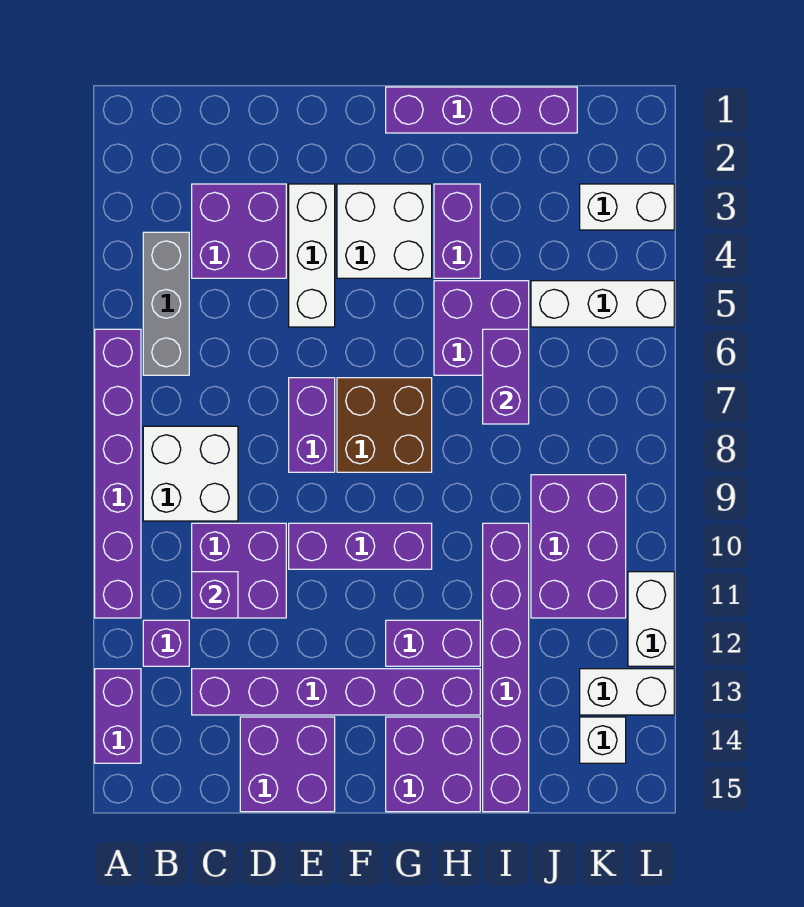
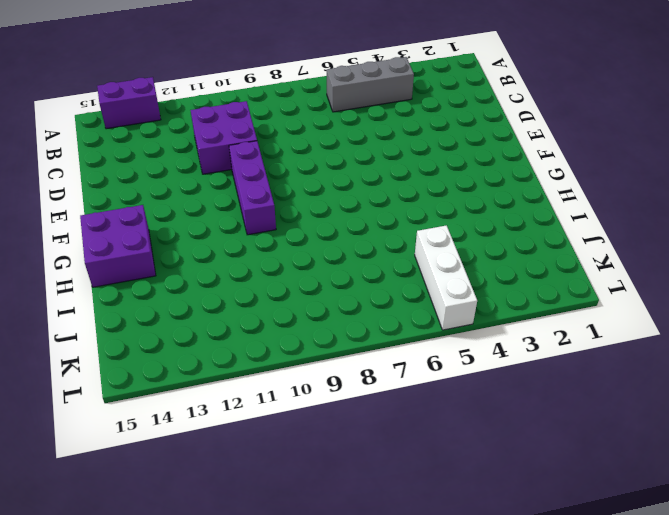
none -> purple brick A6:A11 level 1
none -> white brick B8:C9 level 1
none -> purple brick B12 level 1

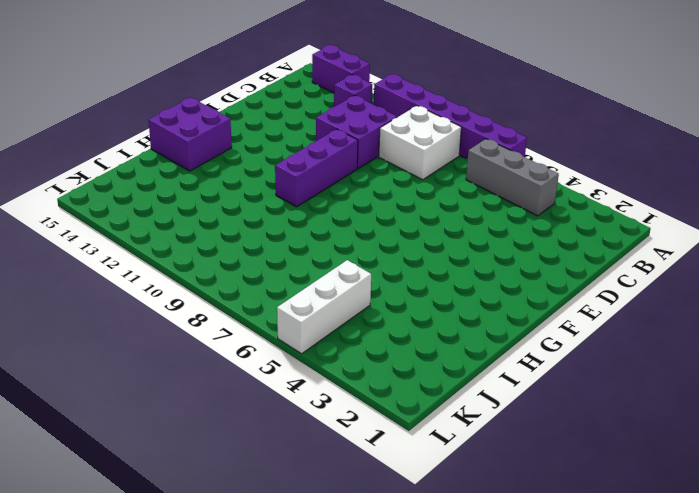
none -> purple brick C3:D4 level 1
none -> purple brick C13:H13 level 1
none -> purple brick D14:E15 level 1

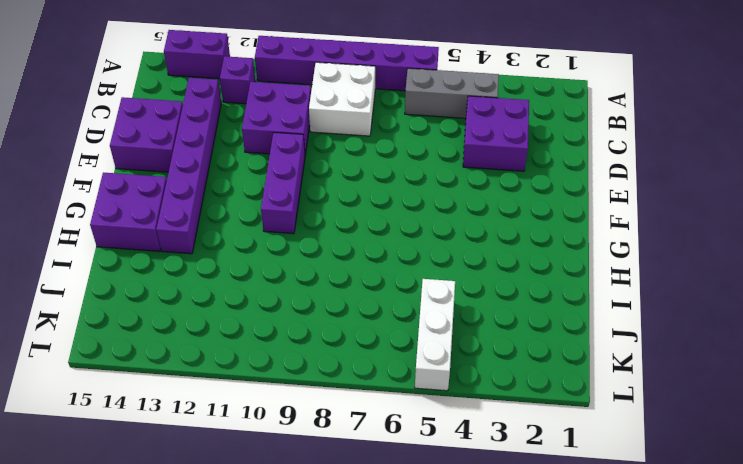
none -> white brick E3:E5 level 1
none -> purple brick E7:E8 level 1
none -> white brick F3:G4 level 1

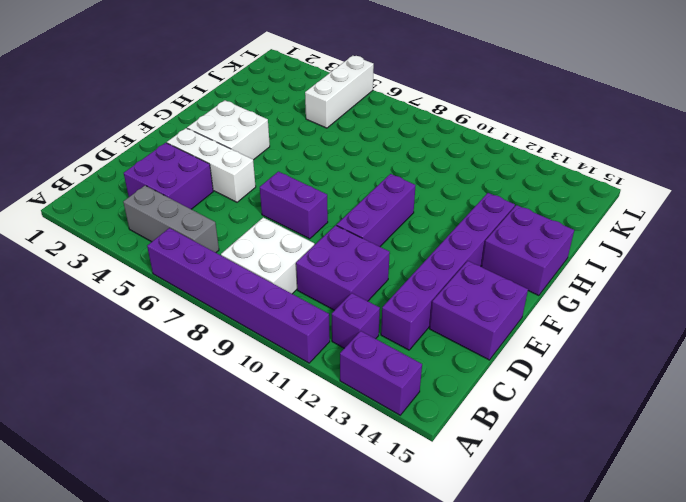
none -> brown brick F7:G8 level 1
none -> purple brick G1:J1 level 1
none -> purple brick G12:H12 level 1

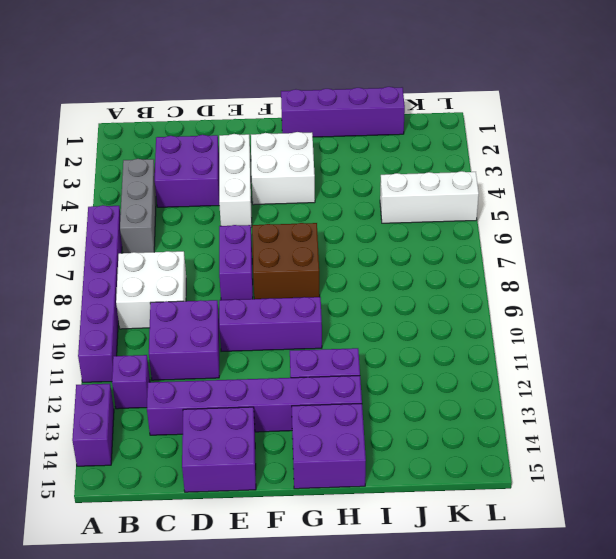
none -> purple brick H3:H4 level 1
none -> purple brick H5:I6 level 1
none -> purple brick I10:I15 level 1

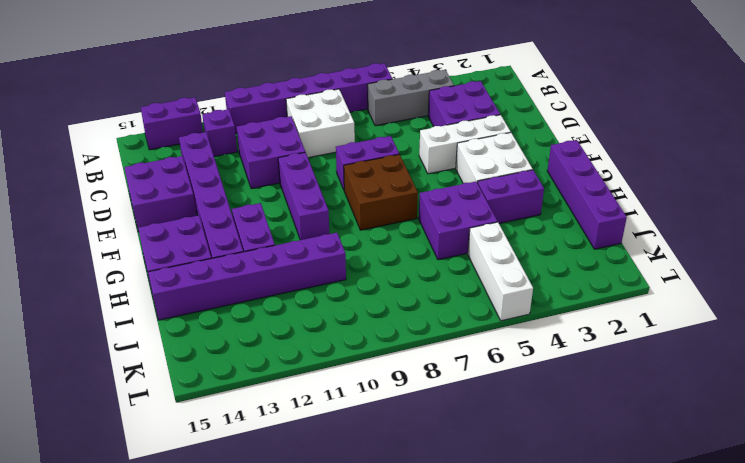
none -> purple brick J9:K11 level 1
none -> white brick K3:L3 level 1
none -> white brick K13:L13 level 1

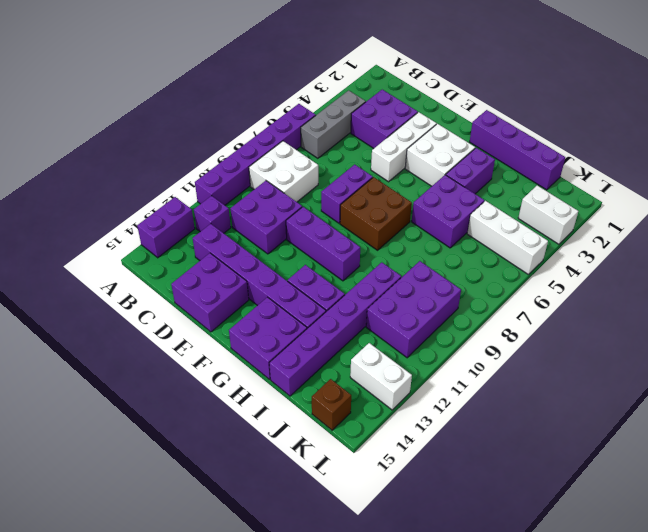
brown brick K15 level 1 -> none
none -> white brick K14 level 1
none -> white brick L11:L12 level 1
none -> purple brick C11 level 2

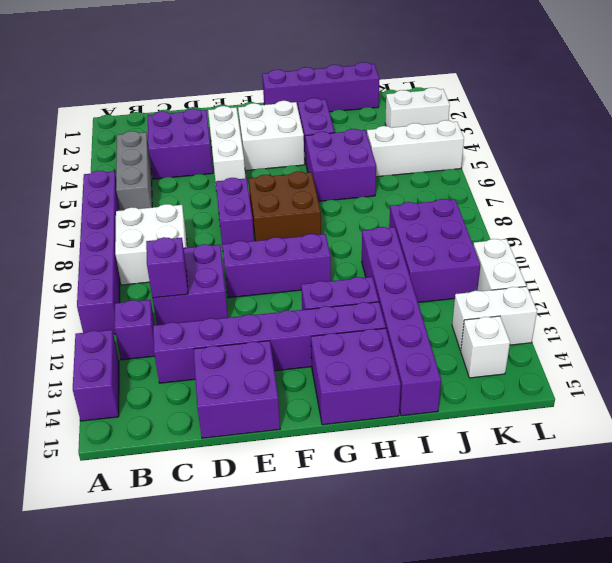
none -> purple brick I6:I7 level 2

